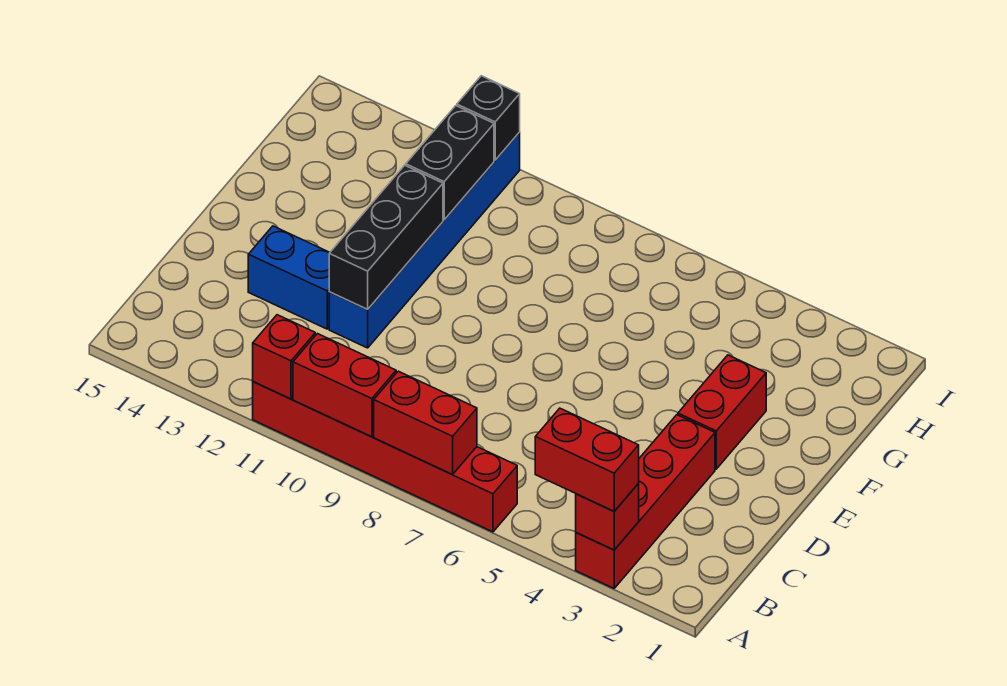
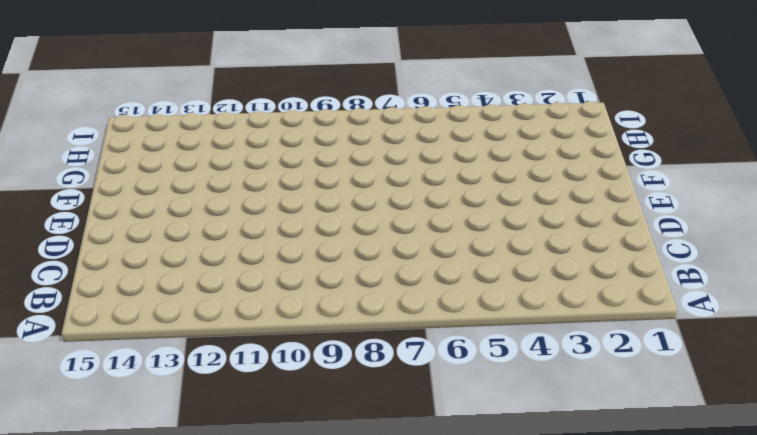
none -> red brick A3:D3 level 1
none -> red brick A6:A11 level 1
none -> blue brick D11:I11 level 1

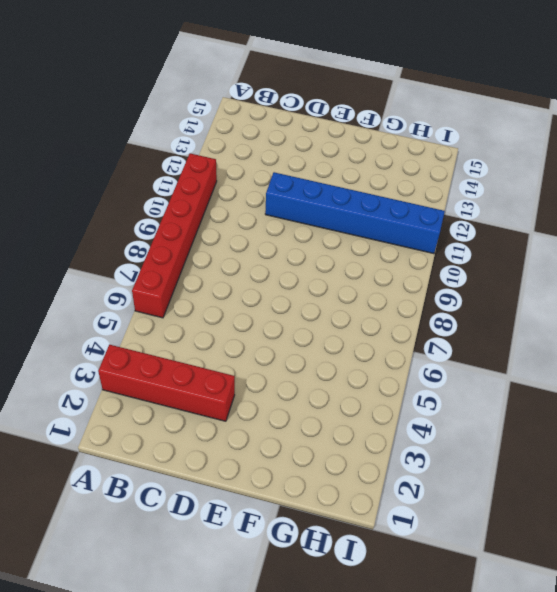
none -> blue brick D12:D13 level 1
none -> red brick E3:F3 level 1
none -> red brick A3 level 2

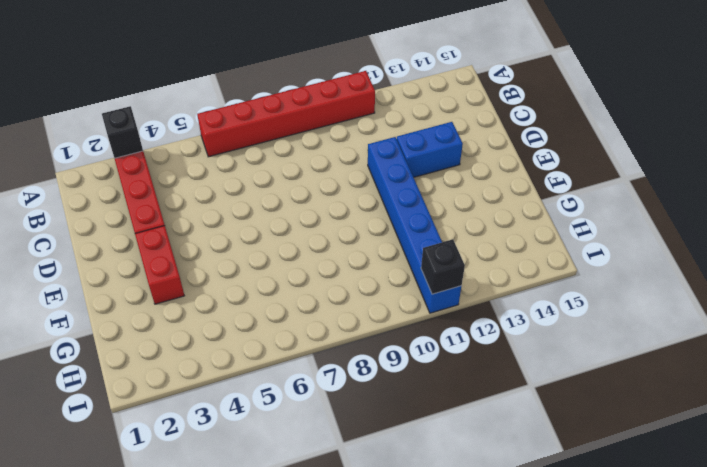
black brick A3 level 2 -> red brick A3 level 2
none -> red brick A7:A8 level 2
none -> red brick A9:A10 level 2
none -> red brick A11 level 2

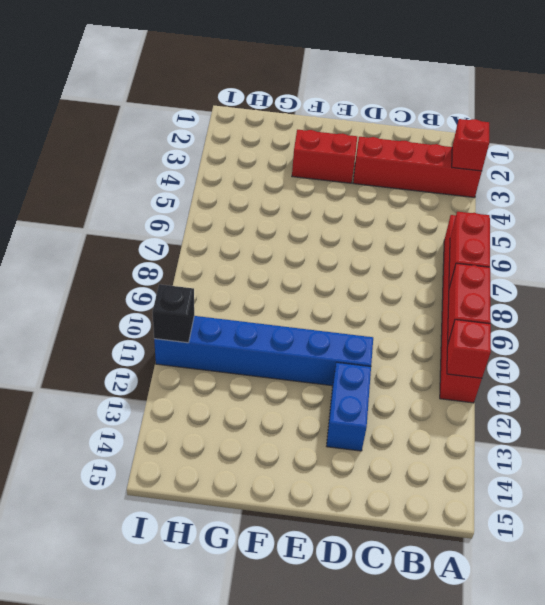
none -> black brick D11:F11 level 2
none -> black brick G11:H11 level 2
none -> red brick A3:A4 level 3

